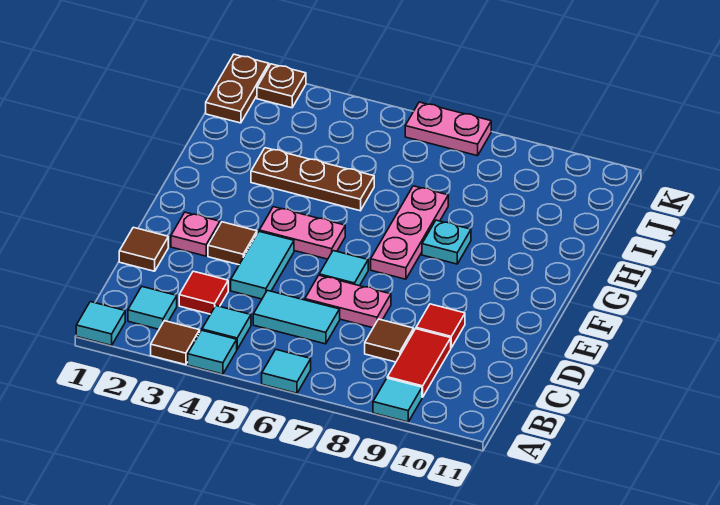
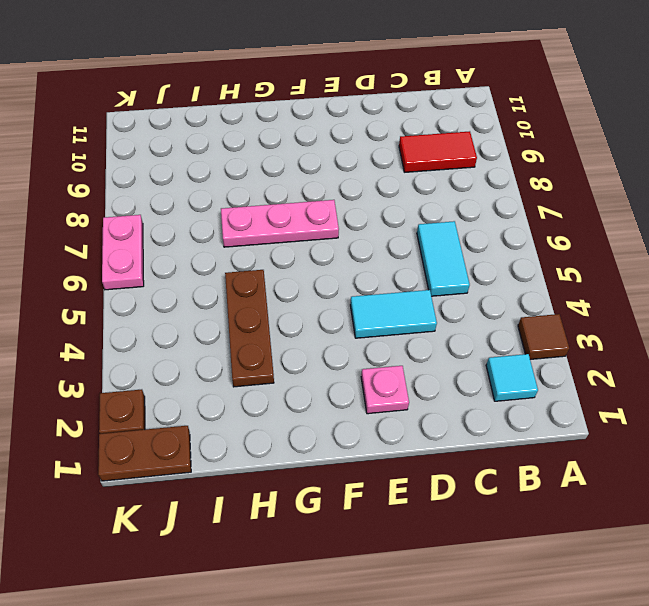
none -> cyan tile A1 level 1
none -> cyan tile A4 level 1
none -> cyan tile A6 level 1

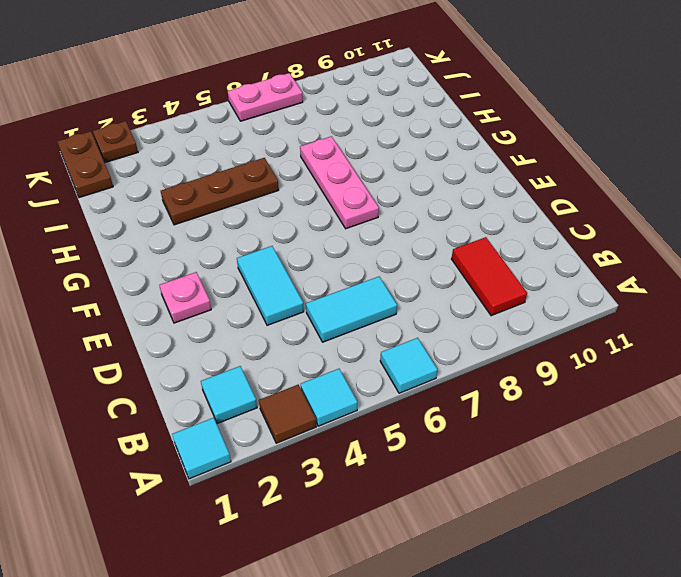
none -> cyan tile A9 level 1
none -> cyan tile B4 level 1
none -> red tile C3 level 1

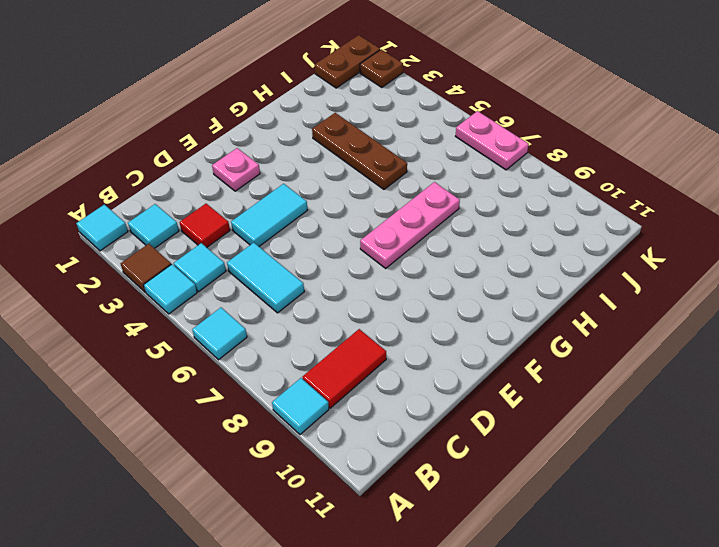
none -> brown tile C8 level 1
none -> brown tile D1 level 1
none -> pink plate D6:D7 level 1

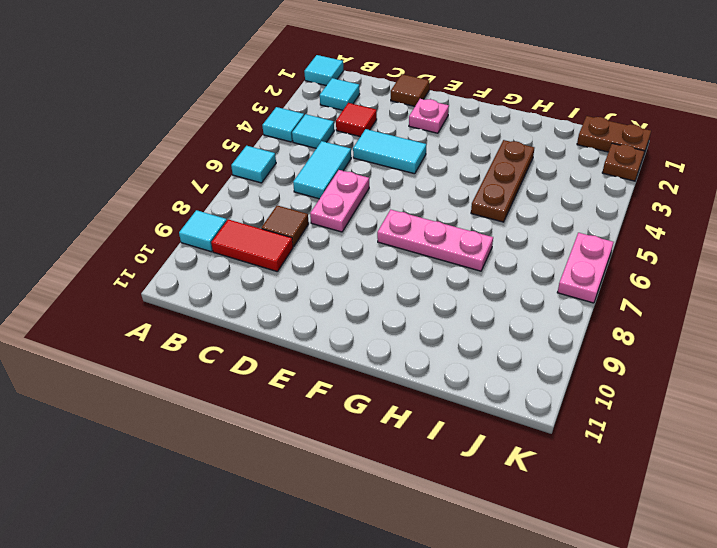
none -> brown tile A3 level 1
none -> red tile D9 level 1
none -> brown tile E3 level 1

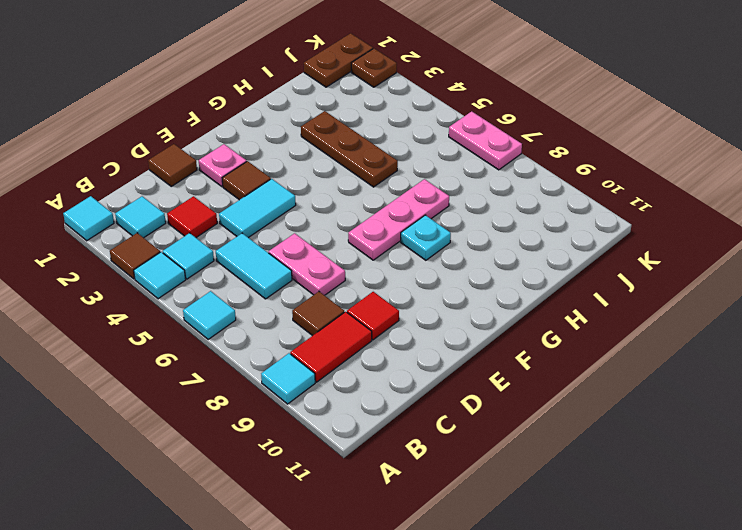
none -> cyan tile E6 level 1
none -> pink plate F4:F5 level 1

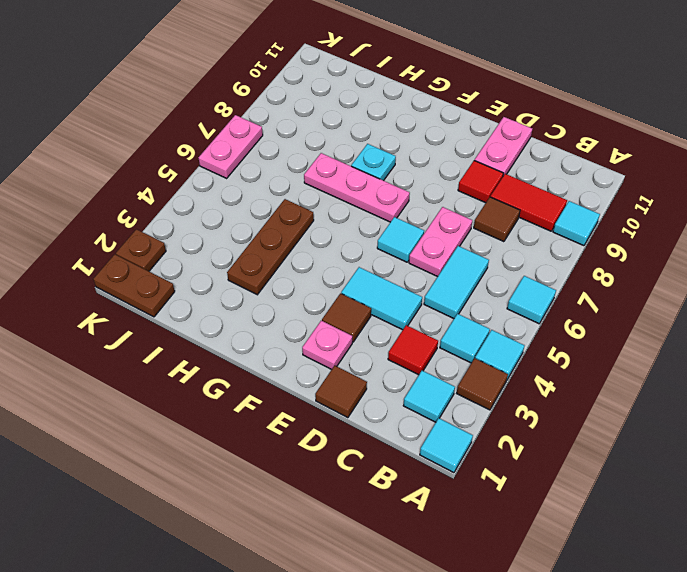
pink plate D10:D11 level 1 -> pink plate F4:F5 level 1

